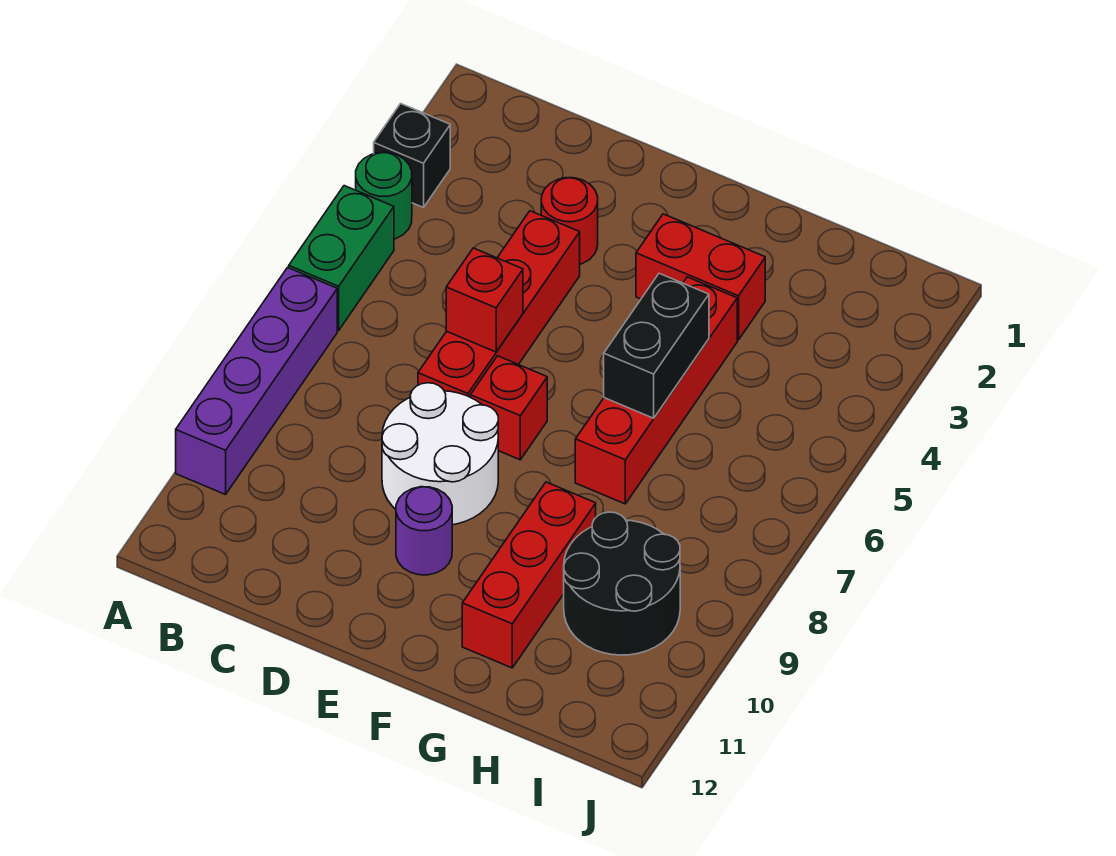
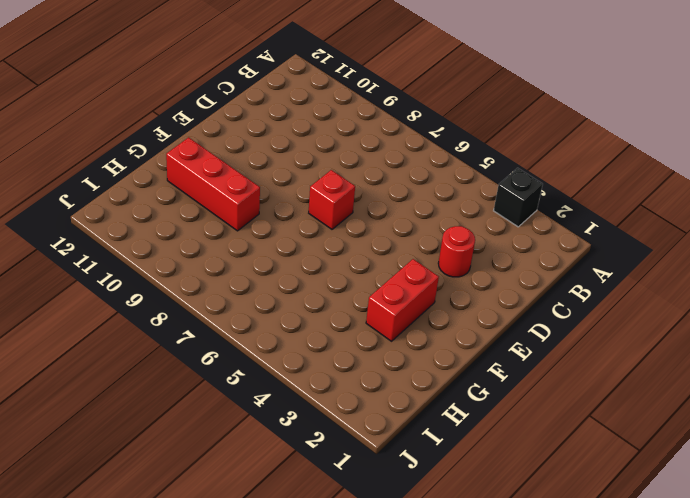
none -> green round brick A4 level 1
none -> green brick A5:A6 level 1
none -> purple brick A7:A10 level 1

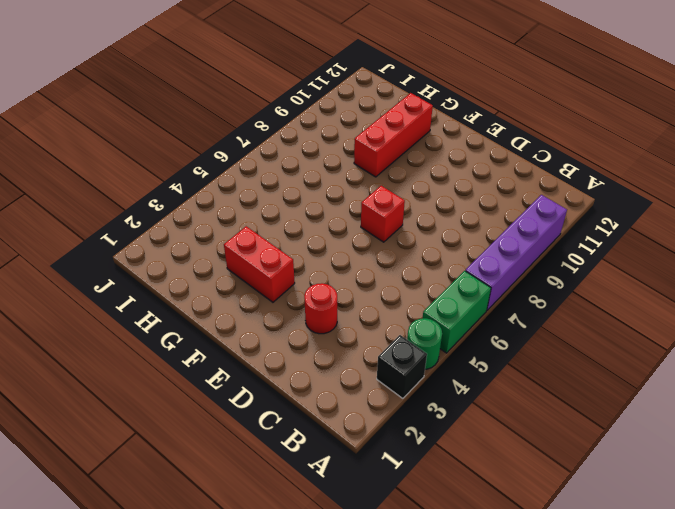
none -> red brick D4:D7 level 1
none -> white round brick D8:E9 level 1
none -> purple round brick E10 level 1

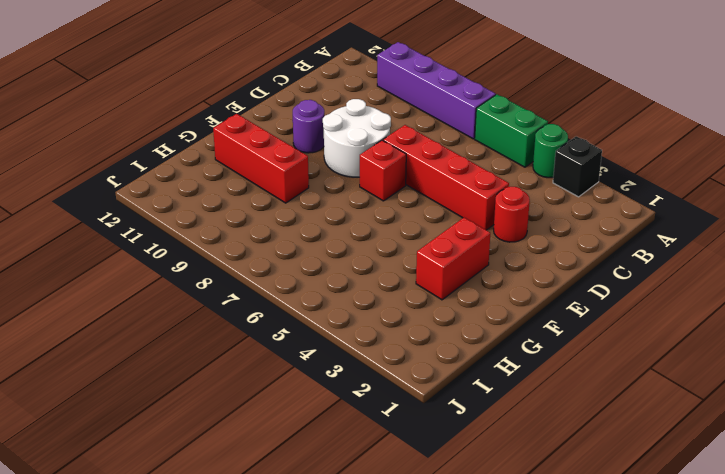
none -> red brick G4:G7 level 1
none -> black round brick H9:I10 level 1
none -> red brick D6 level 2

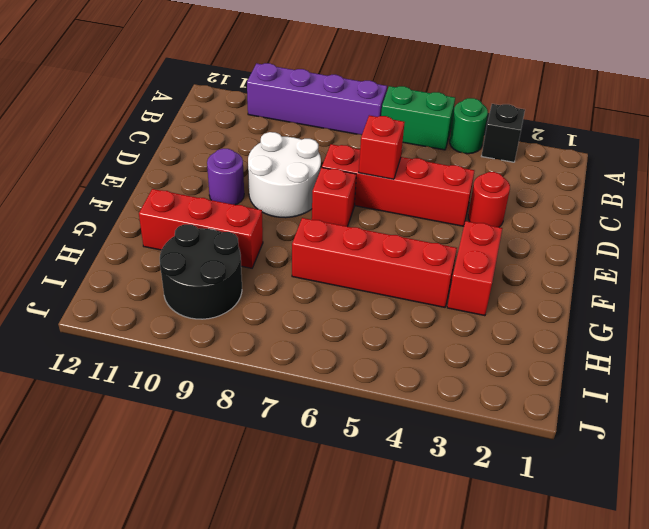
none -> black brick G5:G6 level 2

